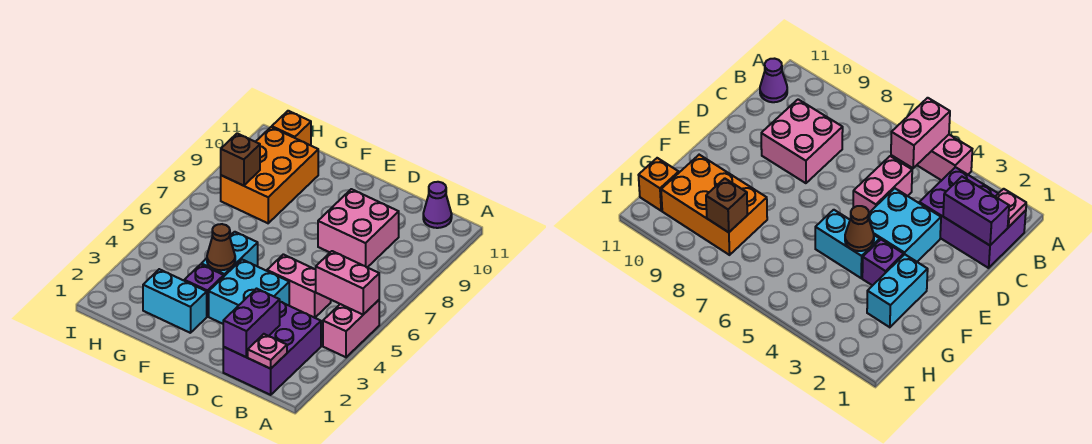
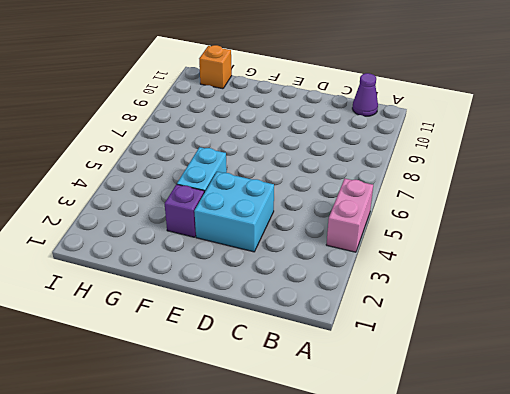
none -> purple brick B1:C3 level 1
none -> pink brick C5:D5 level 1
none -> pink brick C8:D9 level 1

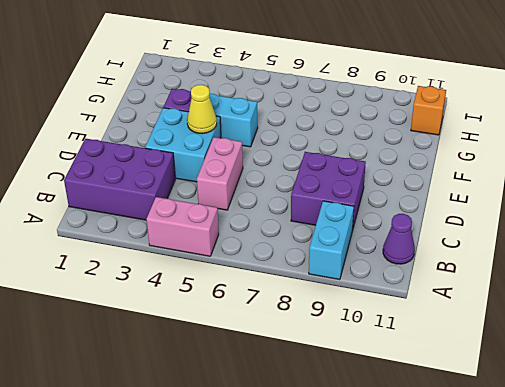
cyan brick A9:B9 level 1 -> cyan brick F2:G2 level 1
purple brick C8:D9 level 1 -> pink brick C8:D9 level 1
yellow cone E4 level 2 -> none
none -> orange brick G8:H10 level 1
none -> pink brick A5:B5 level 2
none -> pink plate B1 level 2

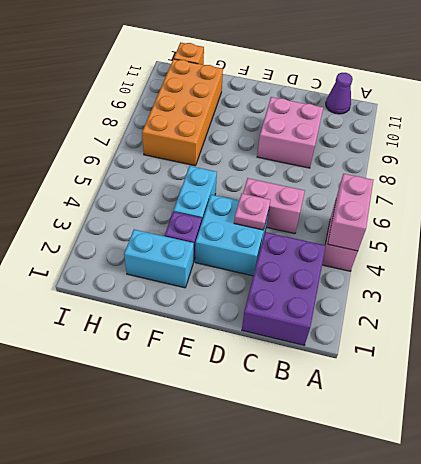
pink brick A4:A5 level 2 -> pink brick A5:B5 level 2
pink plate D4 level 2 -> pink plate B1 level 2
orange brick G7:H10 level 1 -> orange brick G8:H10 level 1
none -> purple brick C1:C2 level 2
none -> brown cone F4 level 2
none -> brown brick H8 level 2

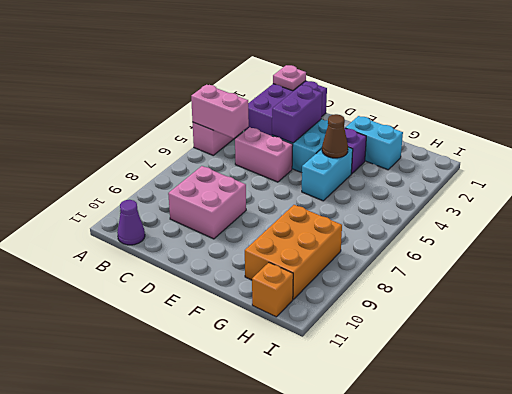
purple brick D3:D4 level 2 -> purple brick C1:C2 level 2
none -> brown brick H8 level 2

